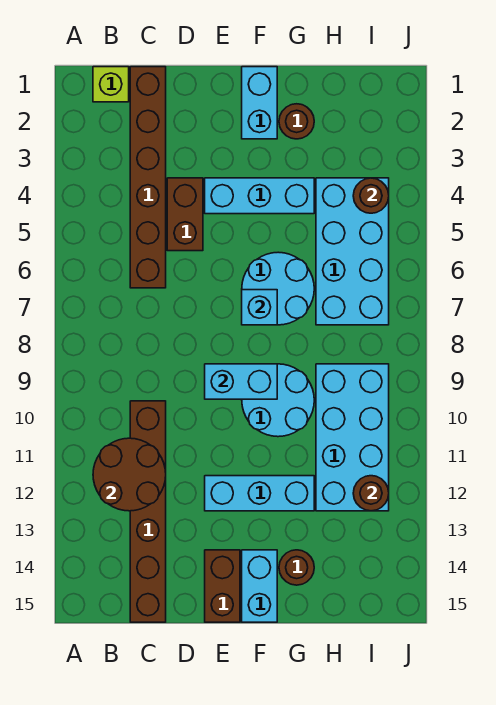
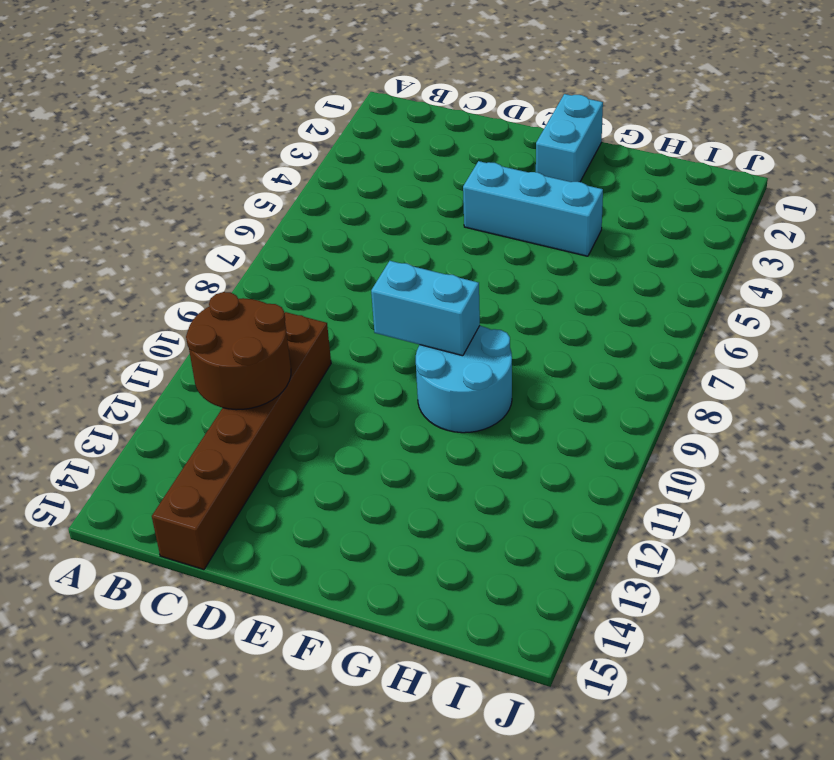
none -> lime brick B1 level 1
none -> brown brick C1:C6 level 1
none -> brown brick D4:D5 level 1

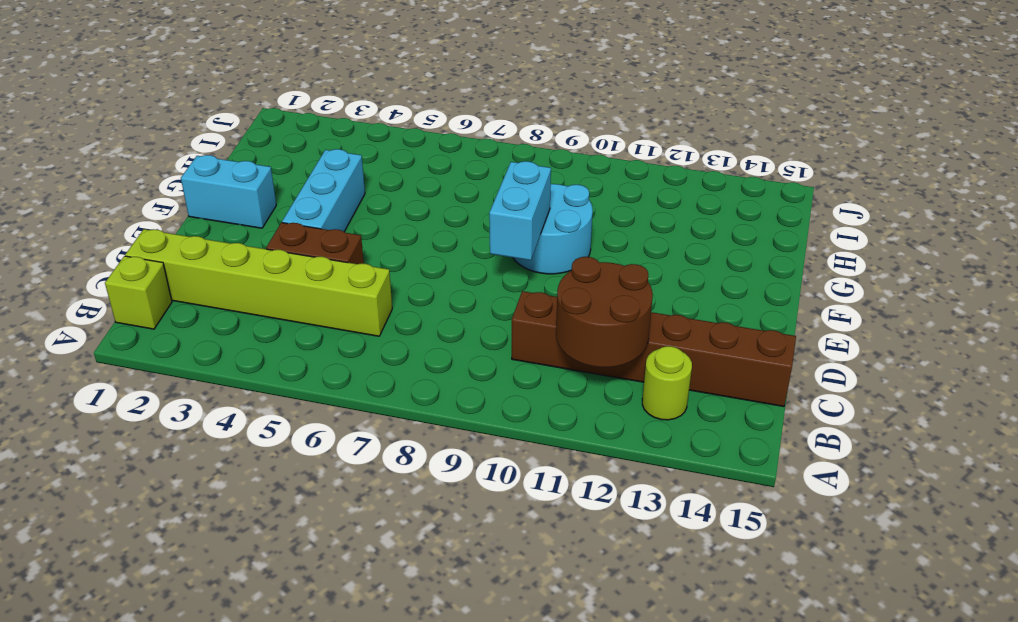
lime round brick B13 level 1 -> none
lime brick C1:C6 level 1 -> brown brick C1:C6 level 1
none -> cyan brick E12:G12 level 1
none -> brown brick E14:E15 level 1
none -> cyan round brick F6:G7 level 1

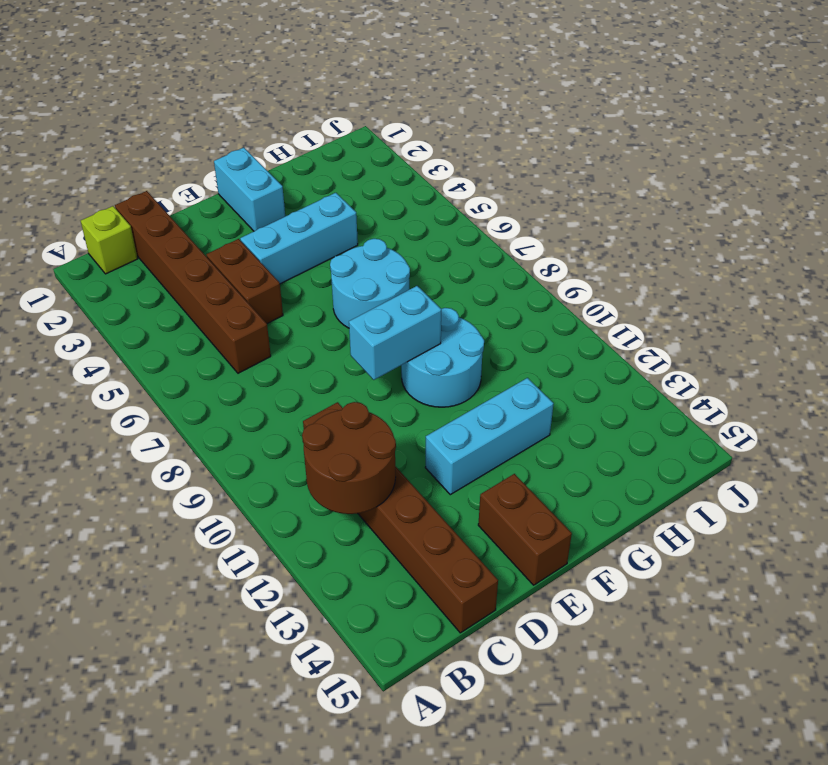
none -> cyan brick F14:F15 level 1
none -> brown round brick G2 level 1
none -> brown round brick G14 level 1

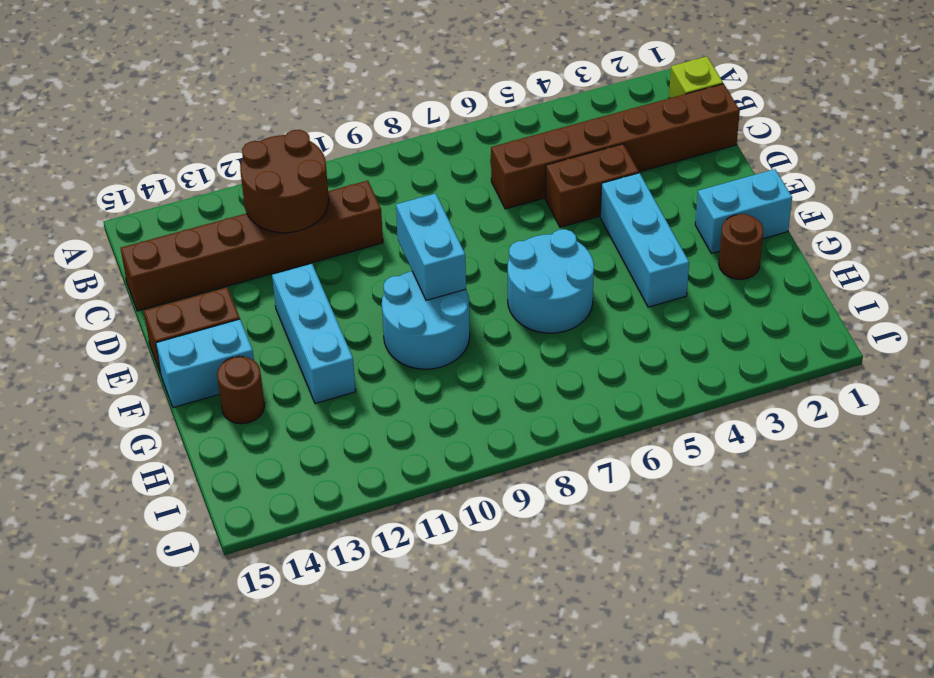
none -> cyan brick H4:I7 level 1
none -> cyan brick H9:I12 level 1
none -> cyan brick F7 level 2

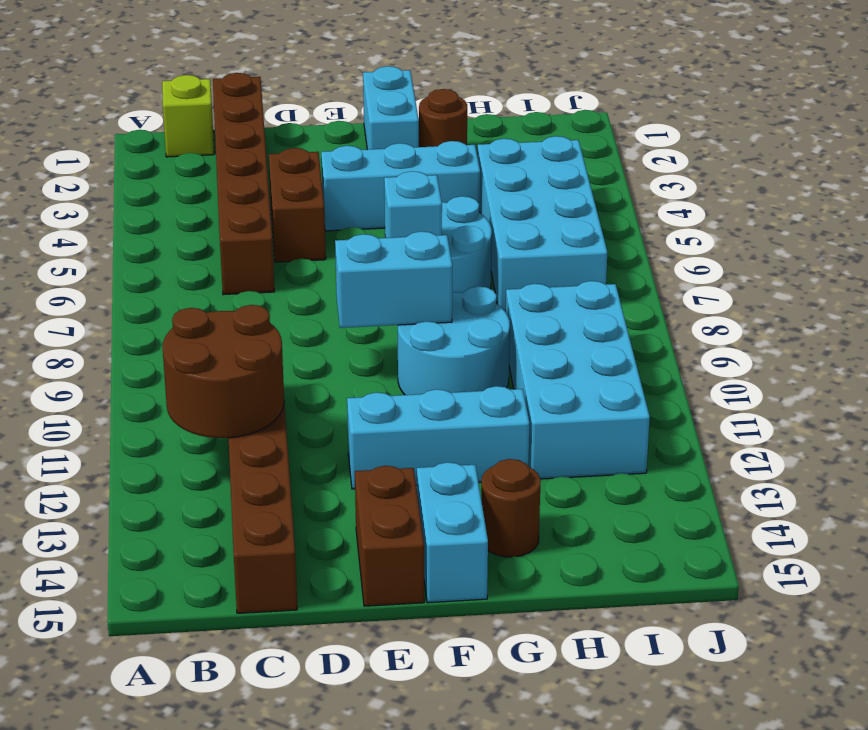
none -> brown round brick I4 level 2
none -> brown round brick I12 level 2

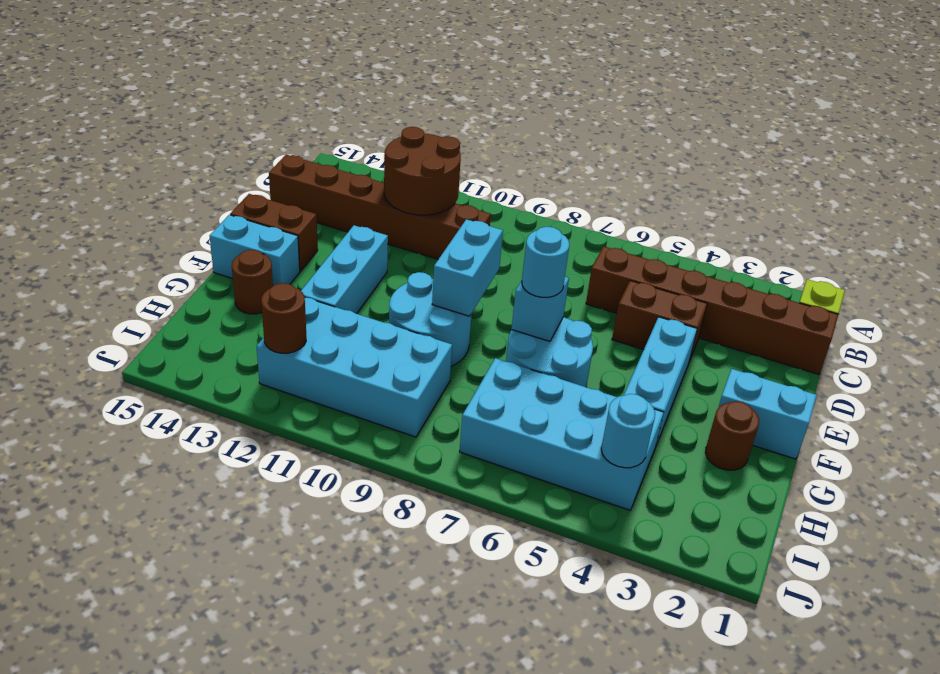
cyan round brick F7 level 3 -> none
cyan round brick I4 level 2 -> brown round brick I4 level 2

